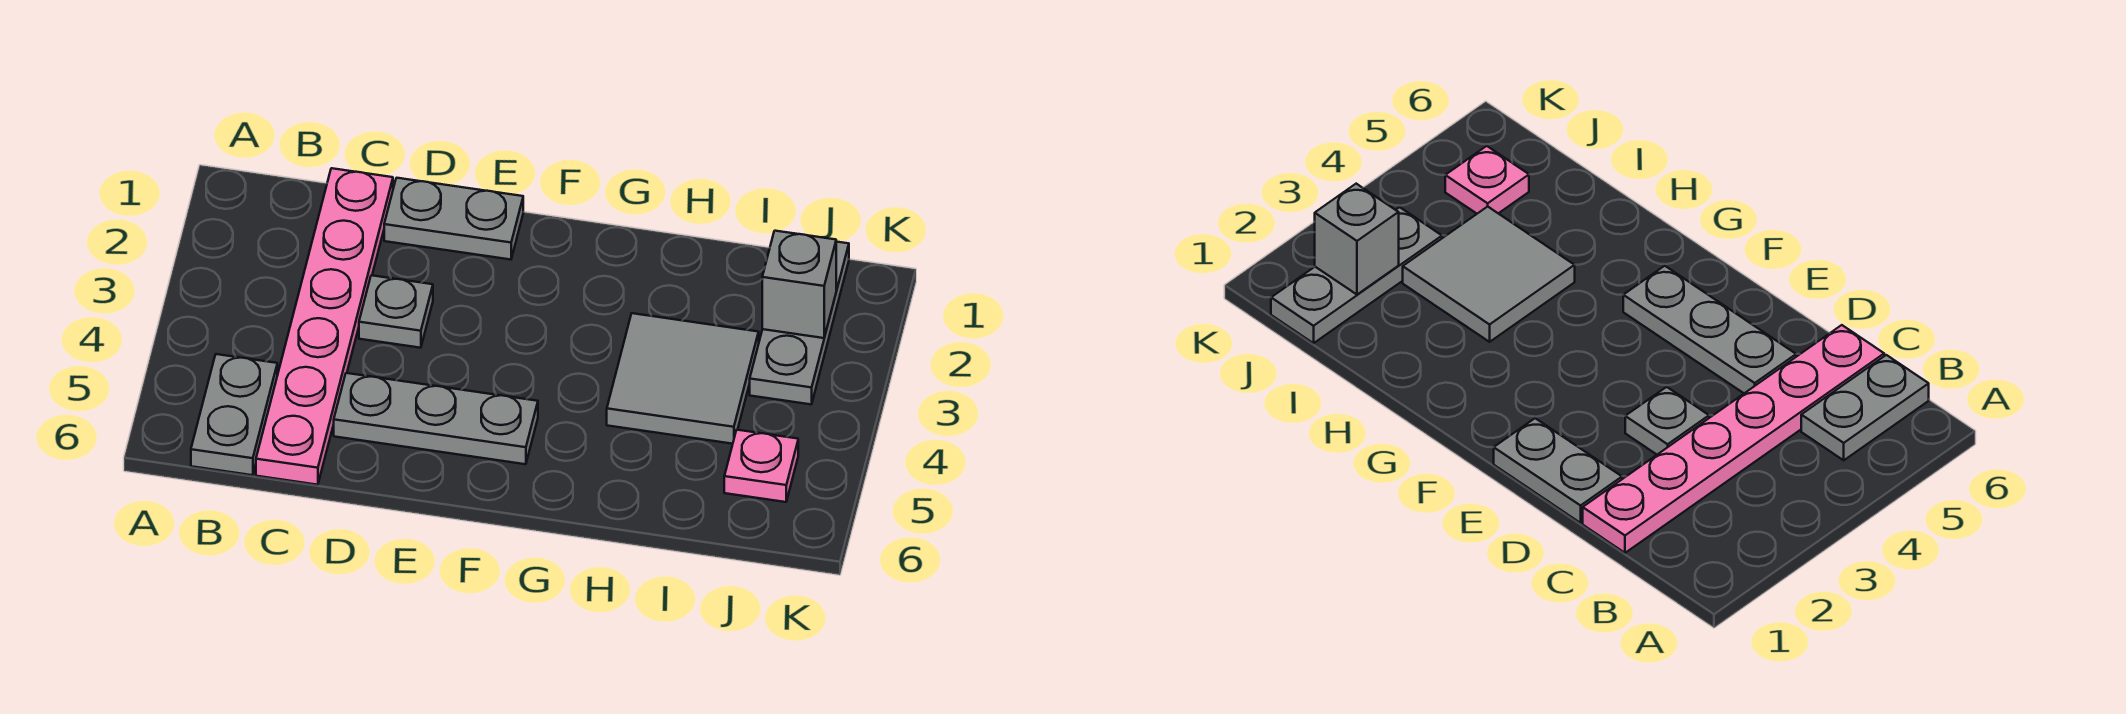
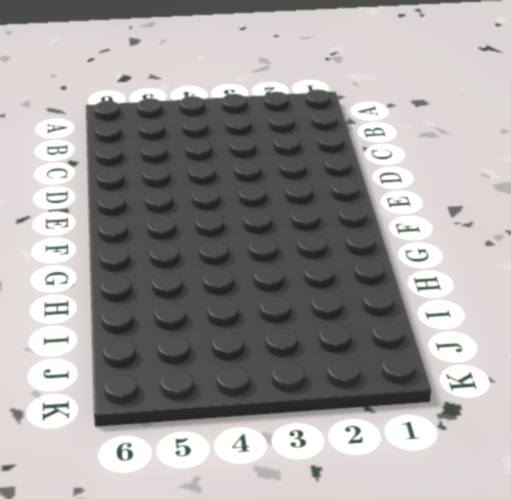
none -> grey plate B5:B6 level 1
none -> pink plate C1:C6 level 1

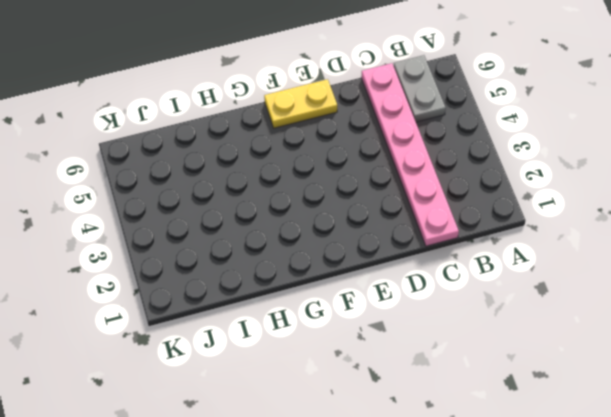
yellow plate E6:F6 level 1 -> none
none -> grey plate D1:E1 level 1
none -> grey plate D3 level 1

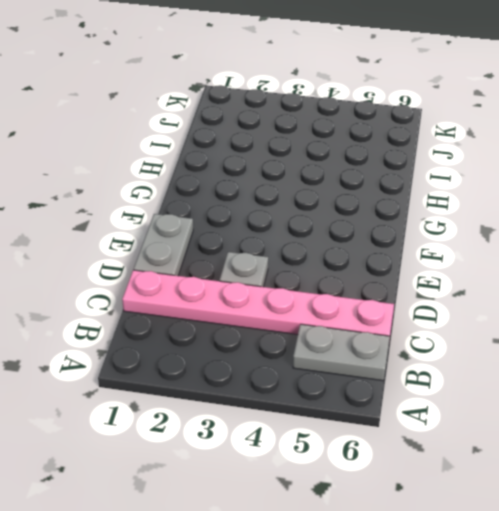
none -> grey plate D5:F5 level 1
none -> grey tile H3:I4 level 1

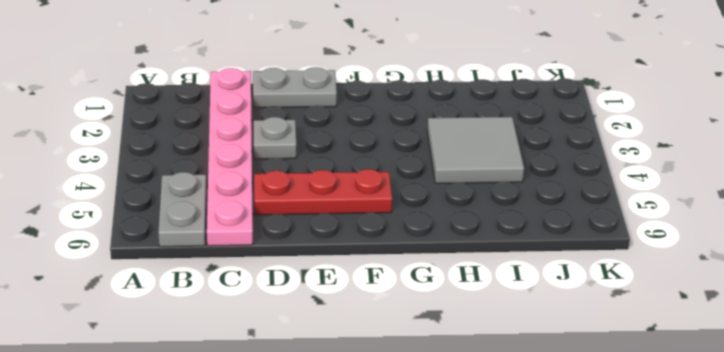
red plate D5:F5 level 1 -> grey plate D5:F5 level 1
none -> grey plate J1:J3 level 1
none -> pink plate J5 level 1

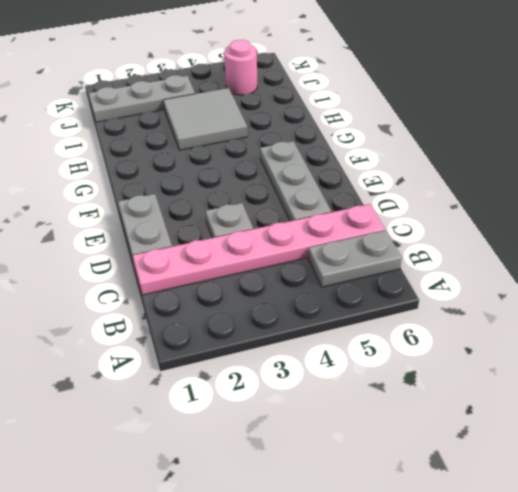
pink round brick J5 level 1 -> pink plate J5 level 1
none -> grey brick J2 level 2

